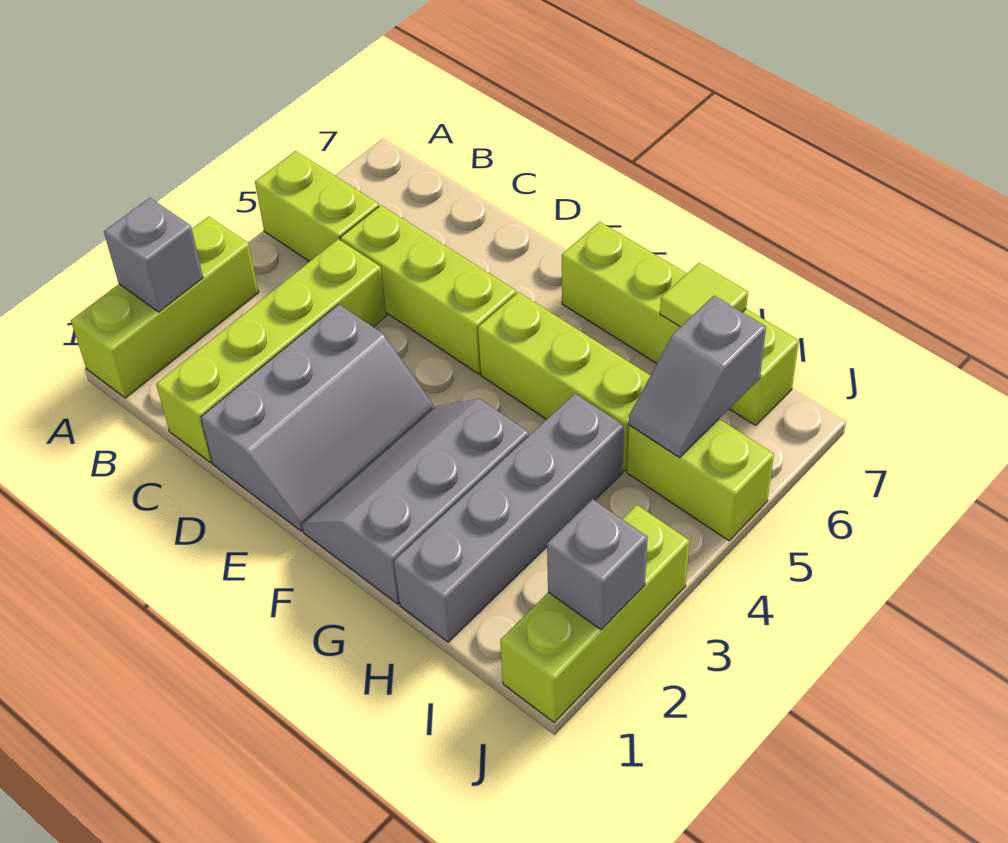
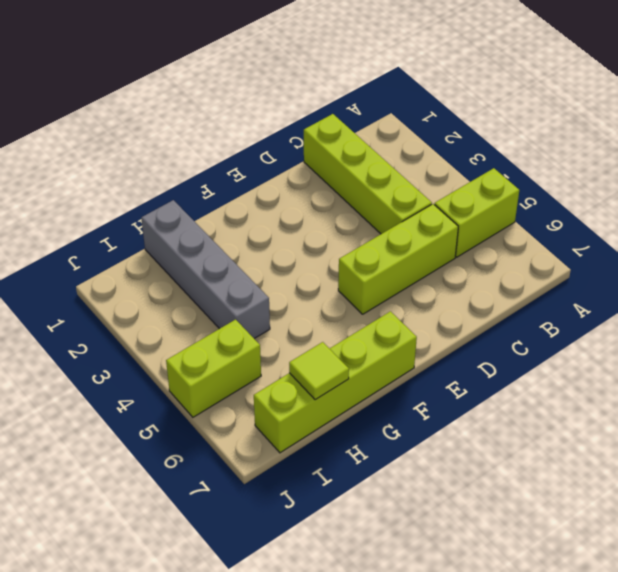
none -> lime brick A1:A3 level 1
none -> grey slope D1:E3 level 1 top D
none -> grey slope F1:G3 level 1 top G

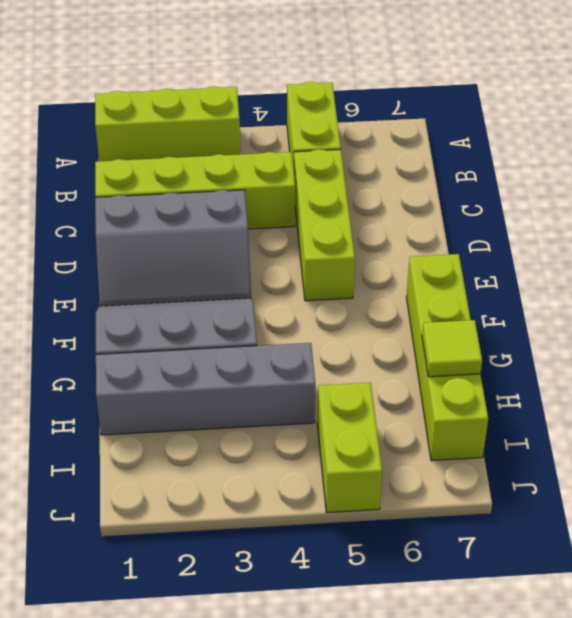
none -> lime brick F5:H5 level 1
none -> lime brick J1:J3 level 1
none -> grey brick A2 level 2

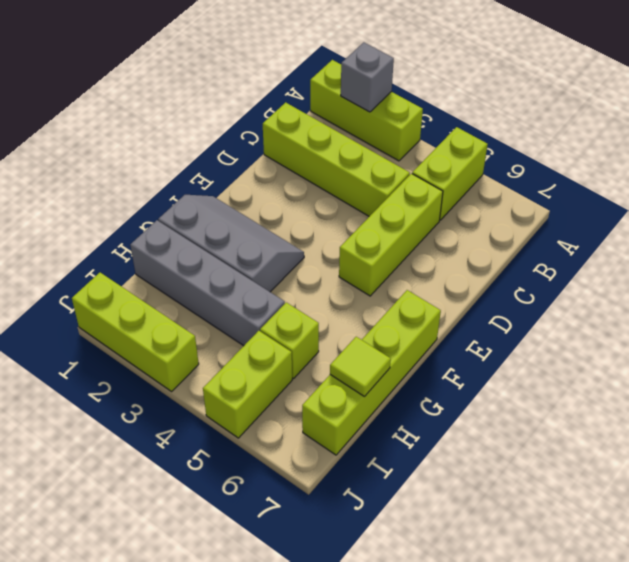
lime brick H5 level 1 -> lime brick F5:H5 level 1
none -> grey slope D1:E3 level 1 top D
none -> grey slope I5:I6 level 2 top 6
none -> grey brick J2 level 2

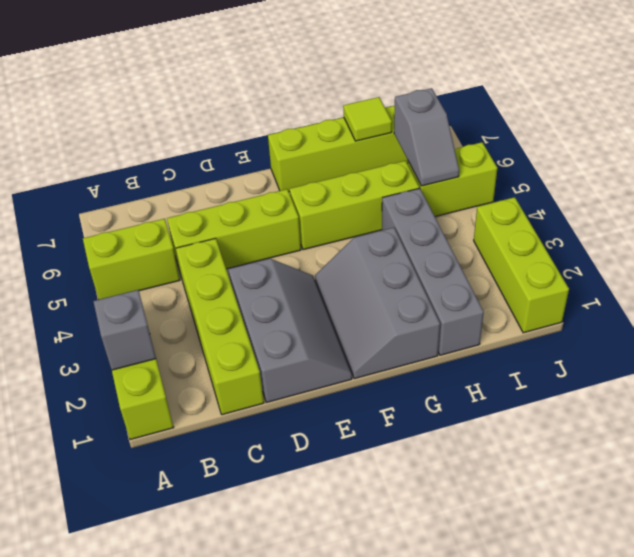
none -> grey brick J2 level 2

